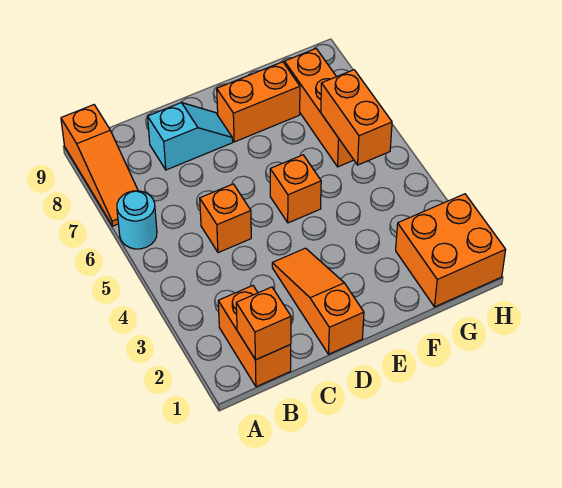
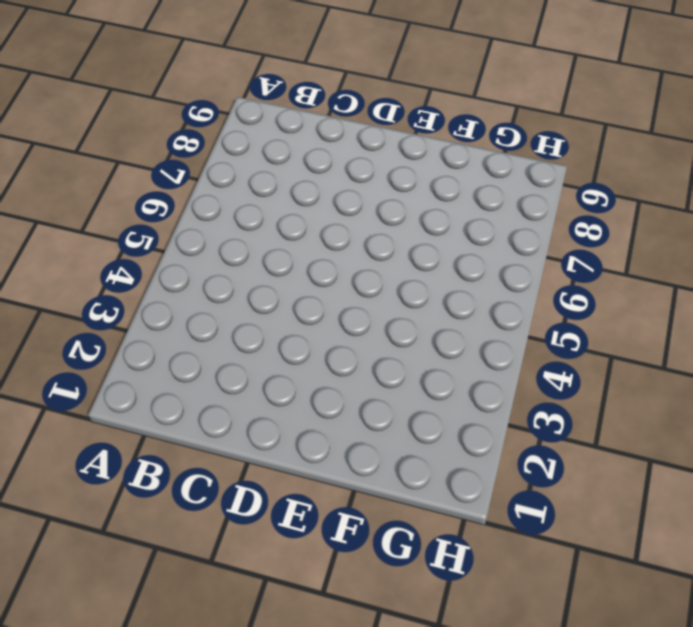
none -> cyan round brick A6 level 1
none -> orange slope A7:A9 level 1 top 9
none -> orange brick B1:B2 level 1

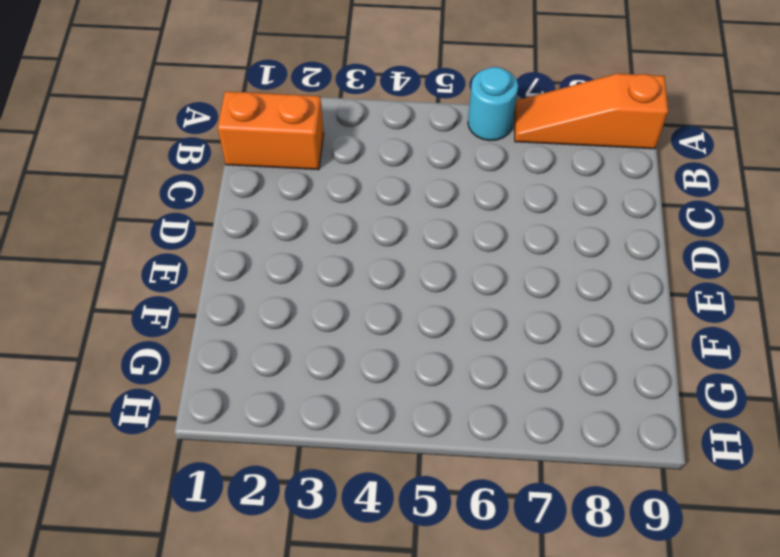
none -> orange brick C5 level 1
none -> cyan slope C8:D8 level 1 top C
none -> orange slope D1:D3 level 1 top 1

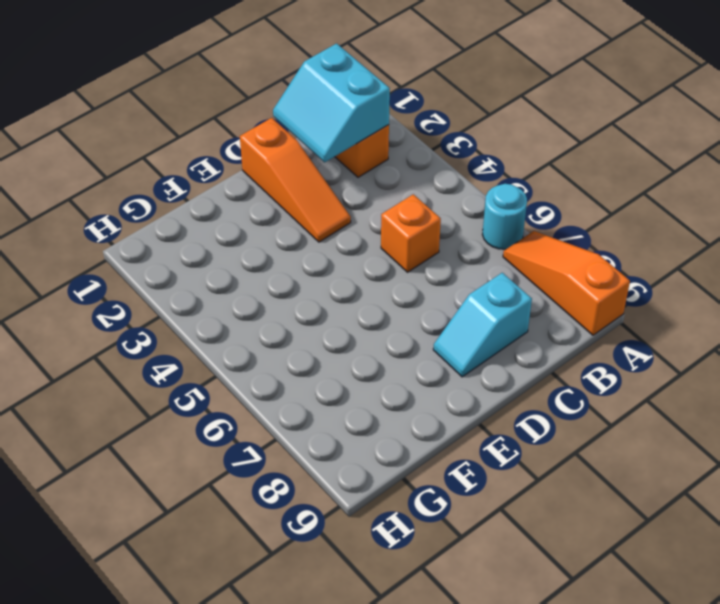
cyan slope B1:C2 level 2 top B -> orange brick B1 level 2
none -> orange brick E5 level 1
none -> orange brick E8:F8 level 1
none -> orange brick G1:H2 level 1

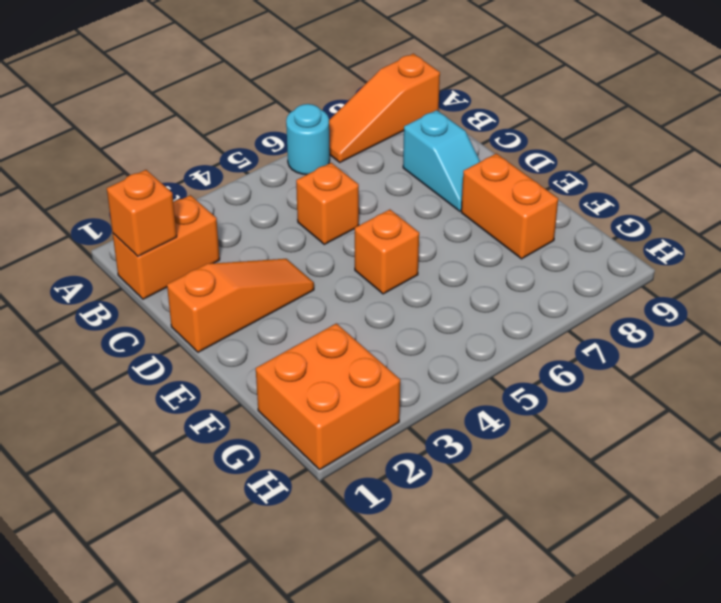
none -> orange brick G6:G8 level 1
none -> orange brick G5:G6 level 2

